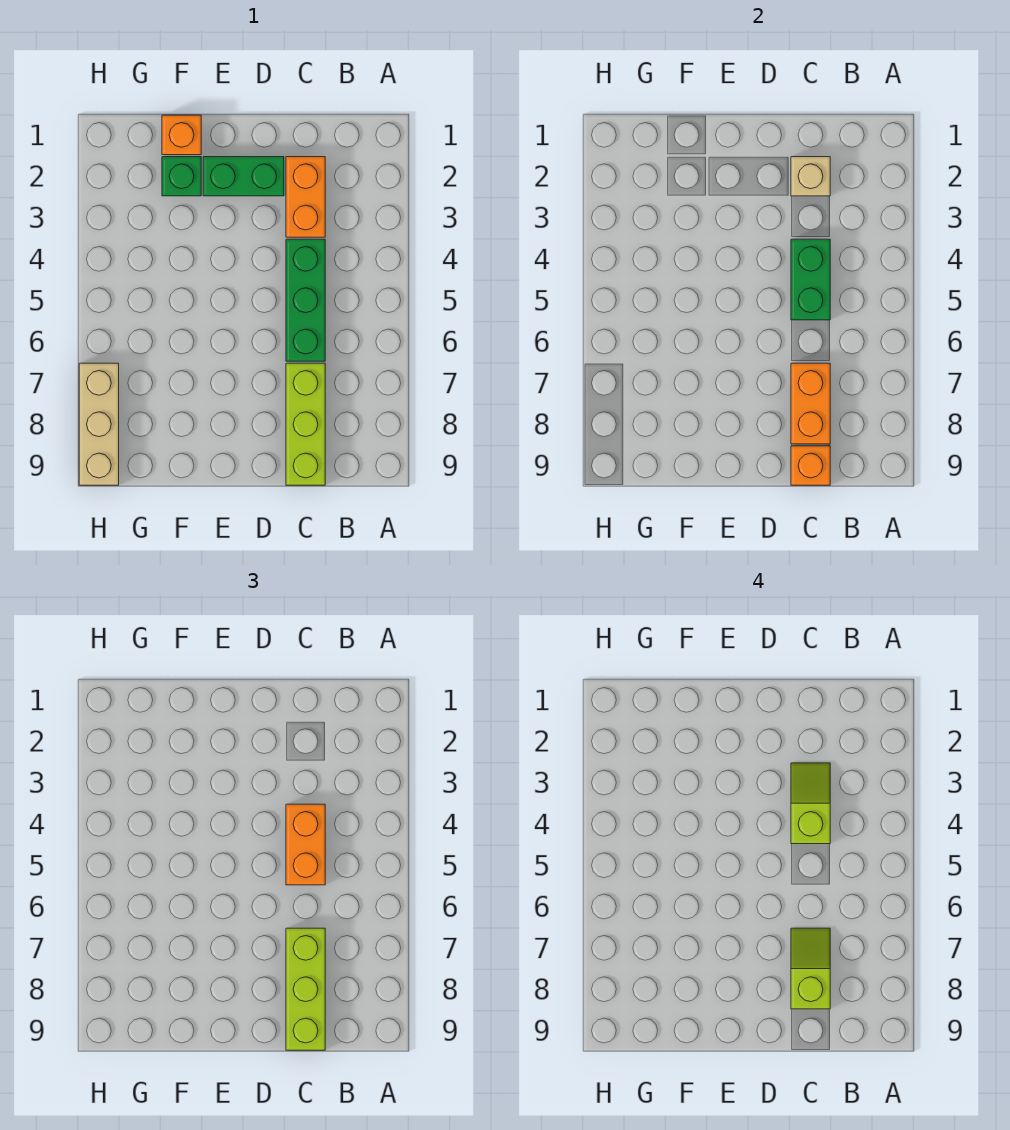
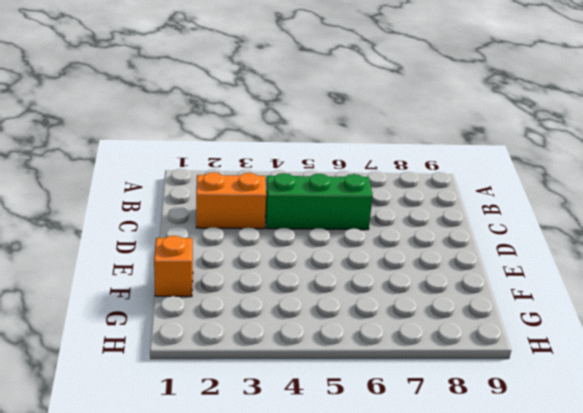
none -> lime brick C7:C9 level 1
none -> green brick D2:E2 level 1
none -> green brick F2 level 1

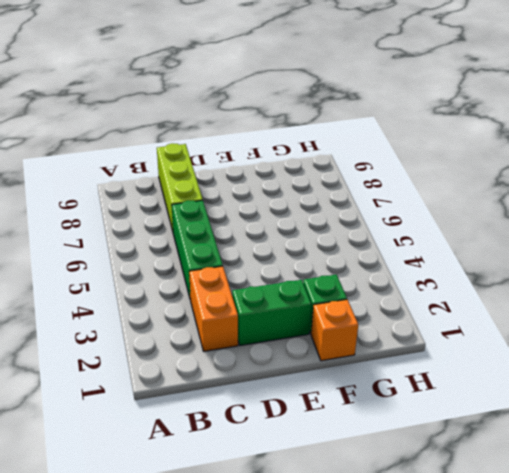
none -> tan brick H7:H9 level 1
none -> tan brick C2 level 2
none -> green brick C4:C5 level 2

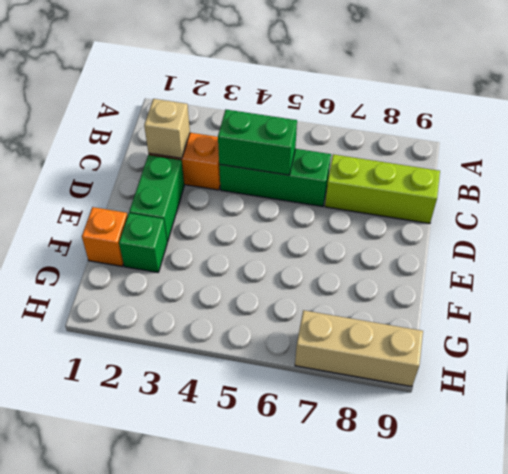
none -> orange brick C7:C8 level 2
none -> orange brick C9 level 2
none -> orange brick C4:C5 level 3

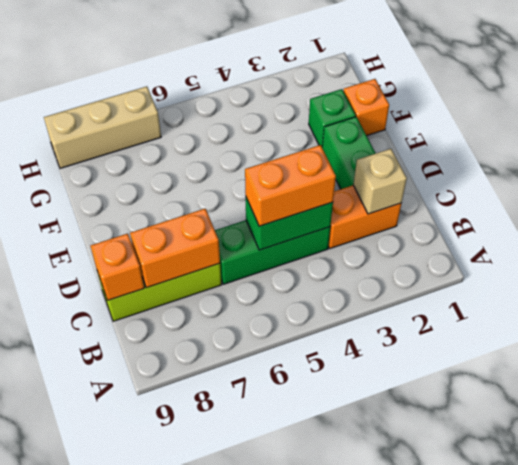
none -> lime brick C7:C9 level 3
none -> lime slope C3:C4 level 4 top 4
none -> lime slope C7:C8 level 4 top 8

